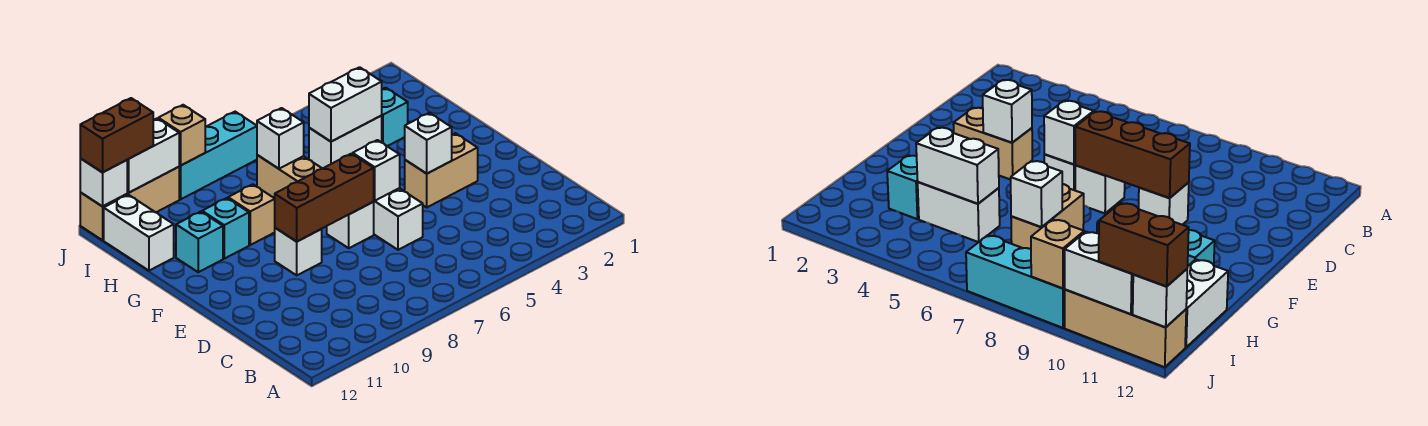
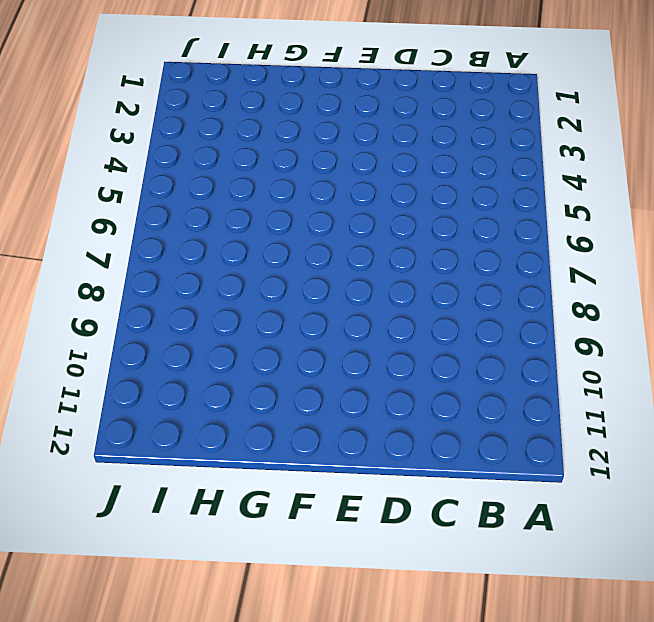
none -> white brick D6:E6 level 1
none -> tan brick E3:E4 level 1
none -> white brick E7 level 1

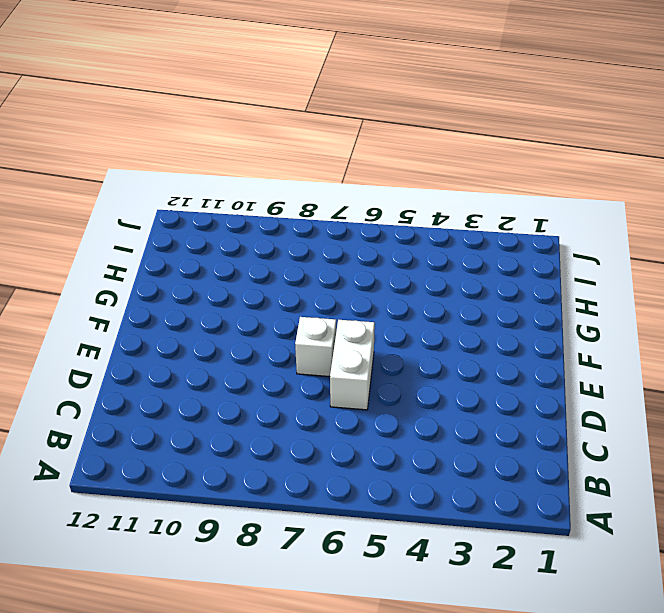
none -> tan brick E3:E4 level 1
none -> white brick E9 level 1
none -> tan brick G7:H7 level 1

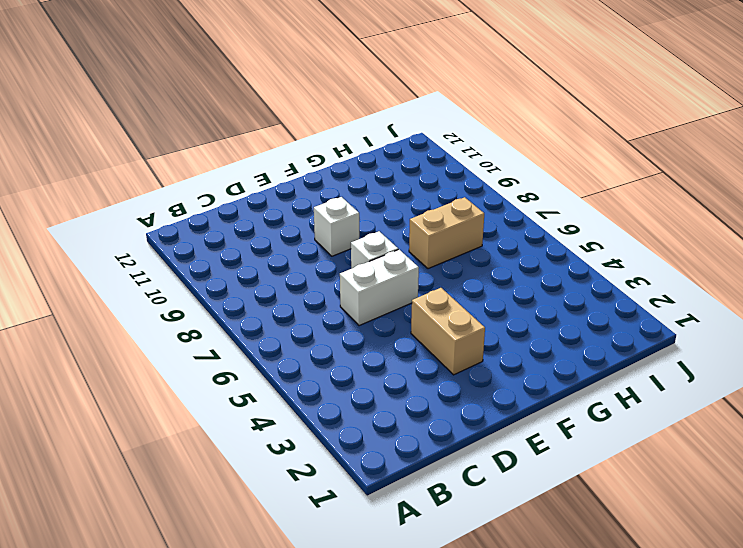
none -> tan brick G9 level 1
none -> cyan brick G10 level 1
none -> cyan brick G11 level 1

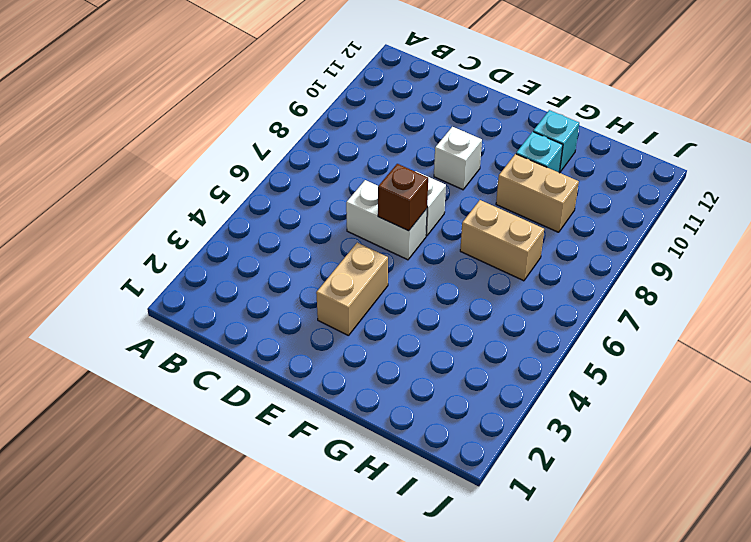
brown brick E6 level 2 -> white brick E6 level 2
tan brick G9:H9 level 1 -> tan brick G9 level 1
none -> cyan brick H3 level 1
none -> white brick H4:H5 level 1
none -> white brick H12:I12 level 1

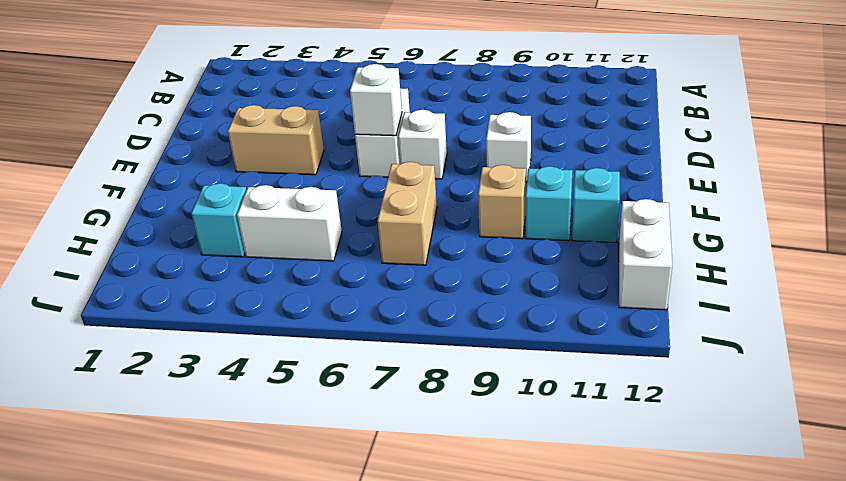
none -> cyan brick J7:J9 level 1
none -> tan brick J10:J12 level 1
none -> white brick E4 level 2

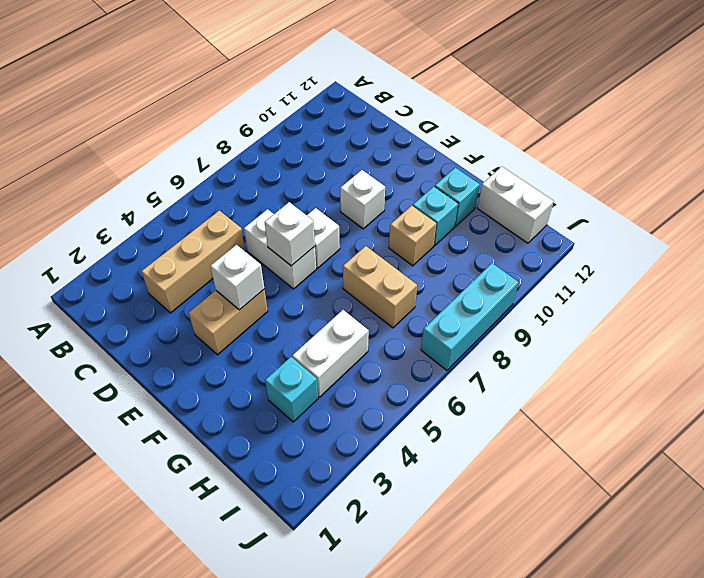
tan brick C3:C5 level 1 -> tan brick J10:J12 level 1
none -> brown brick E7:E9 level 2
none -> white brick H4:H5 level 2
none -> white brick H7 level 2

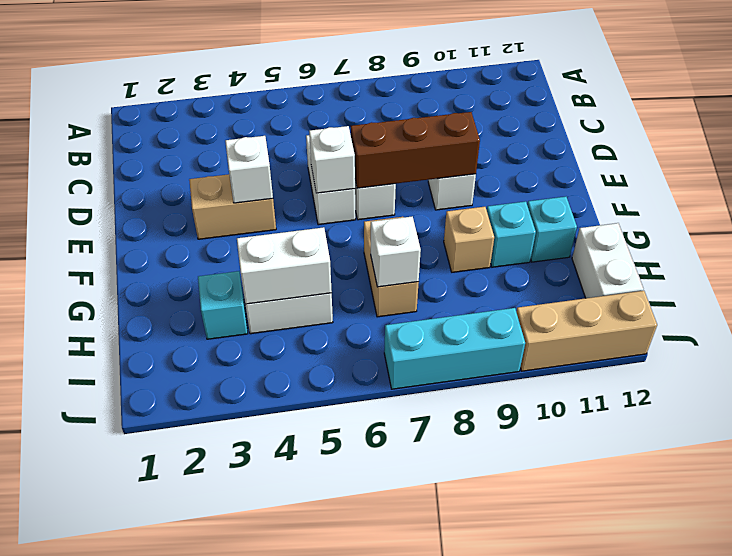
none -> tan brick J9 level 2
none -> white brick J10:J11 level 2
none -> white brick J12 level 2

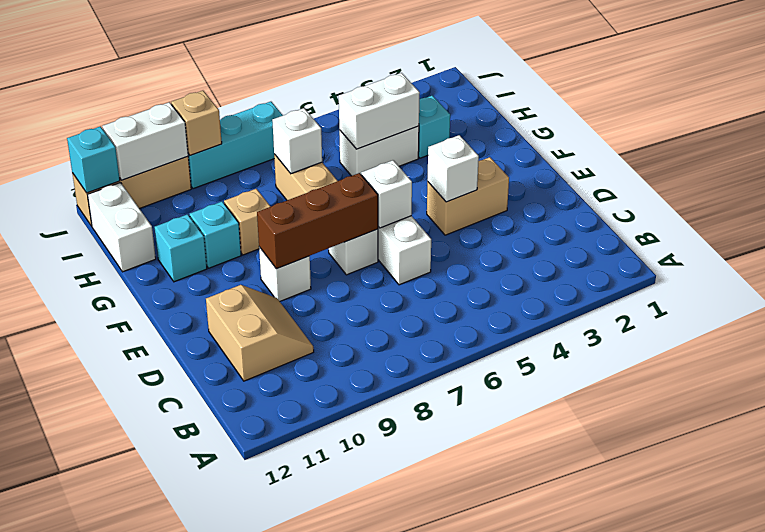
tan slope C10:D11 level 1 top 11 -> none
cyan brick J12 level 2 -> white brick J12 level 2
none -> brown brick J11:J12 level 3

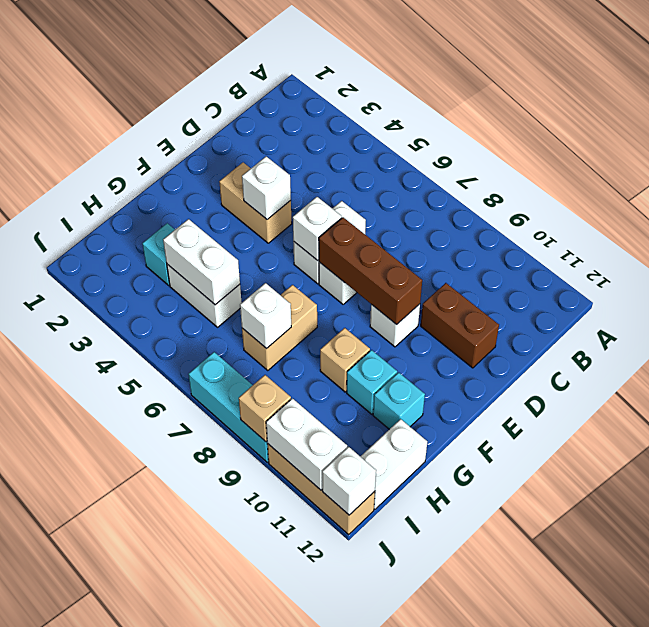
brown brick D10:D11 level 1 -> brown brick J11:J12 level 3

